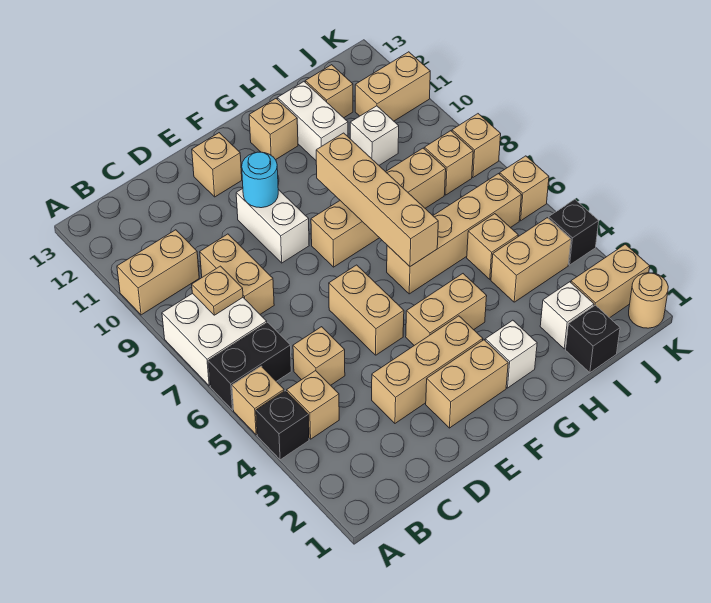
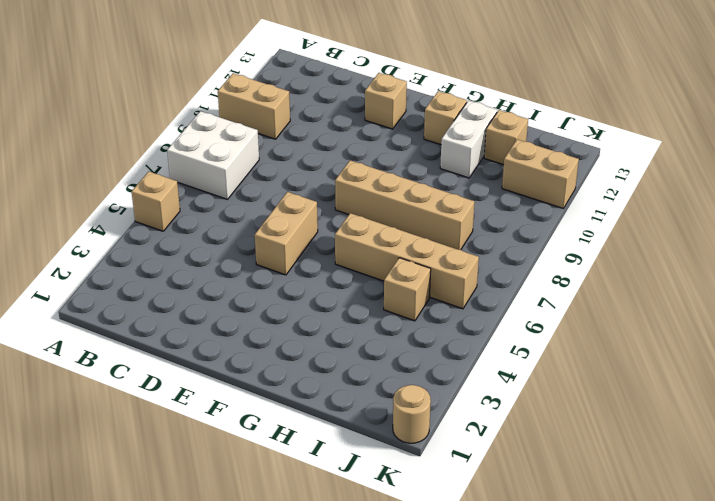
none -> black brick A4 level 1
none -> black brick A6:B6 level 1
none -> tan brick B4 level 1
none -> tan brick C5 level 1

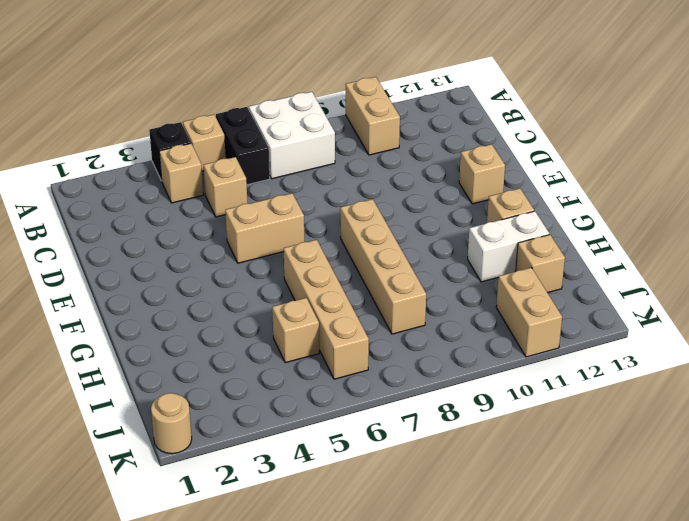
none -> tan brick C8:C9 level 1
none -> tan brick D3:F3 level 1
none -> tan brick E2:F2 level 1
none -> white brick E9:E10 level 1

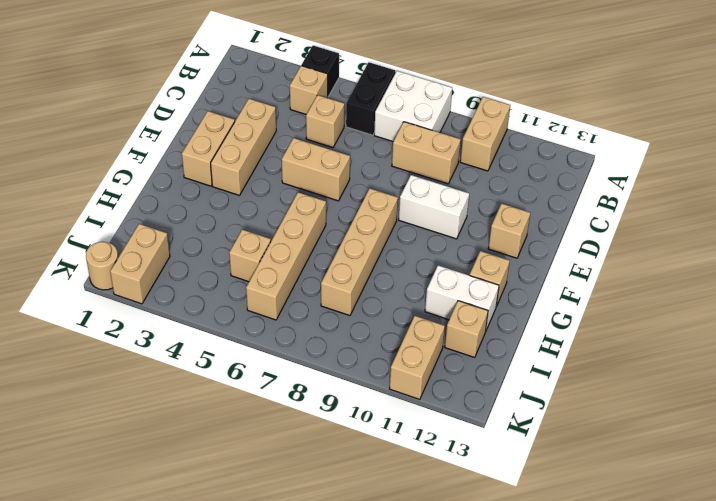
none -> tan brick A5 level 1
none -> tan brick F4:G4 level 1
none -> white brick G2 level 1
none -> black brick I1 level 1

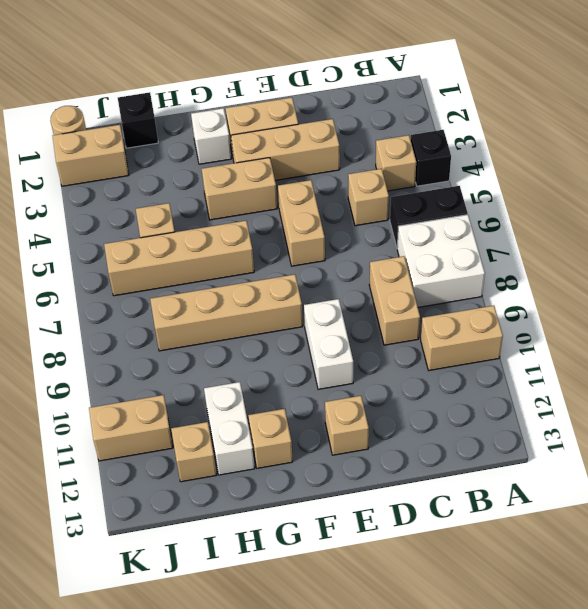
none -> tan brick A5 level 1
none -> white brick I2 level 1
none -> tan brick I4:J4 level 1
none -> white brick I10 level 1

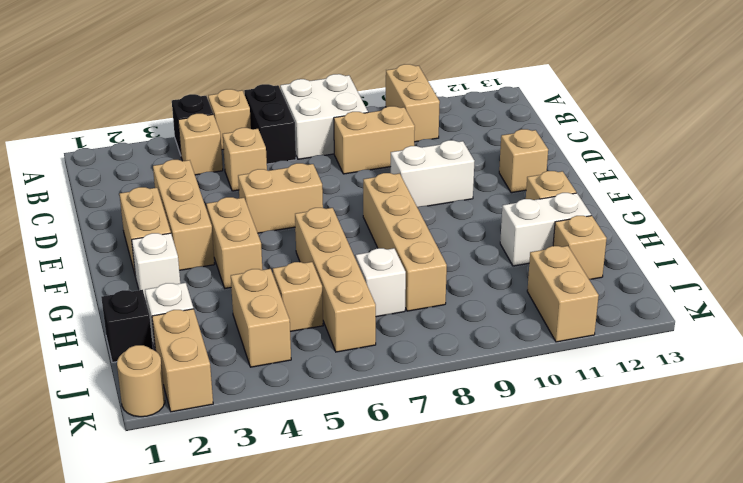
white brick I7 level 1 -> white brick I10 level 1
none -> tan brick J8 level 1
none -> black brick K4 level 1
none -> tan brick K6 level 1
none -> tan brick K8 level 1

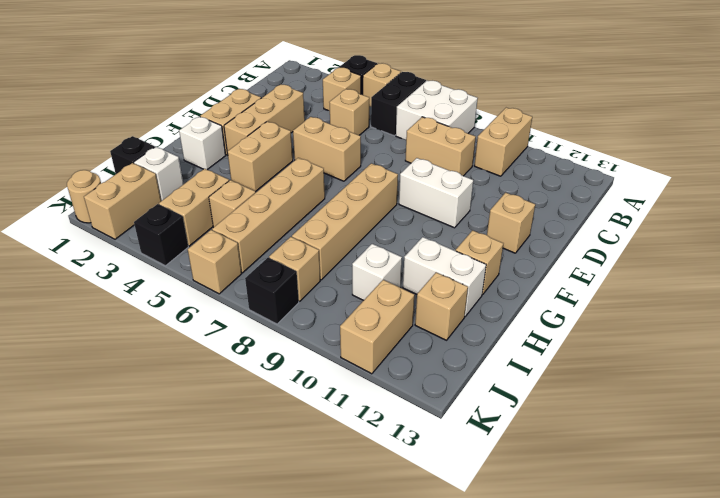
black brick K8 level 1 -> tan brick K8 level 1
none -> tan plate B8 level 2
none -> cyan round brick E10 level 2
none -> tan brick G6:G9 level 2

